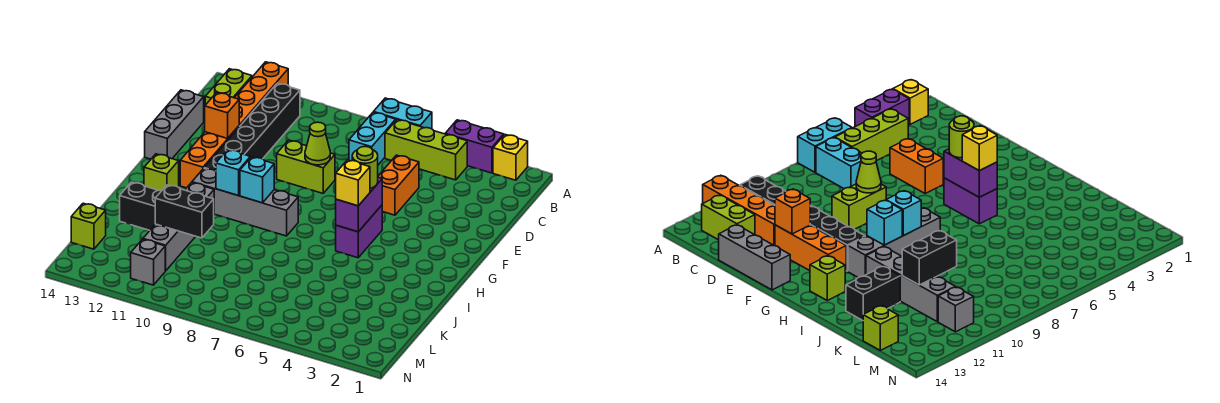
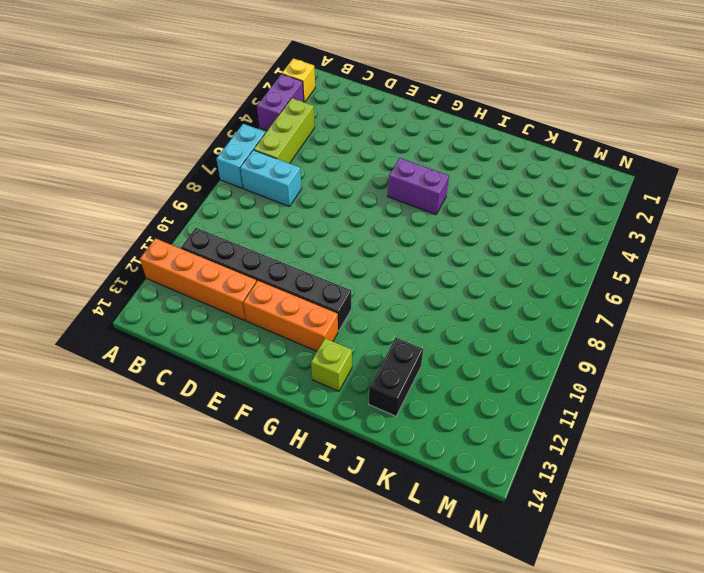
none -> lime brick B13:C13 level 1
none -> orange brick D5:E5 level 1
none -> grey brick D14:F14 level 1

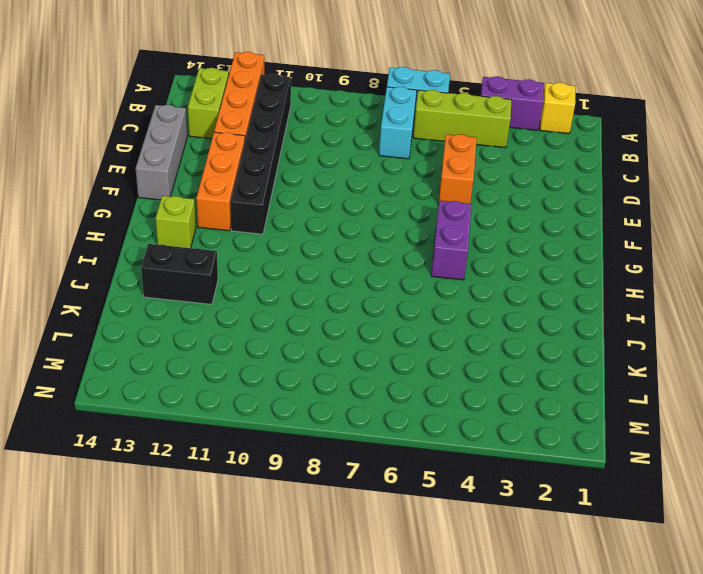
none -> lime brick E8:E9 level 1
none -> grey brick H8:H11 level 1
none -> grey brick I11:L11 level 1

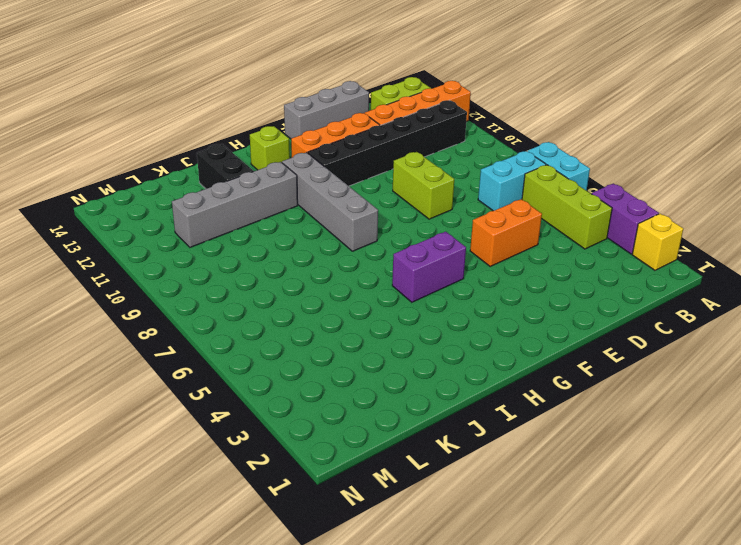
none -> lime brick L14 level 1
none -> grey brick M11 level 1
none -> lime cone E8 level 2

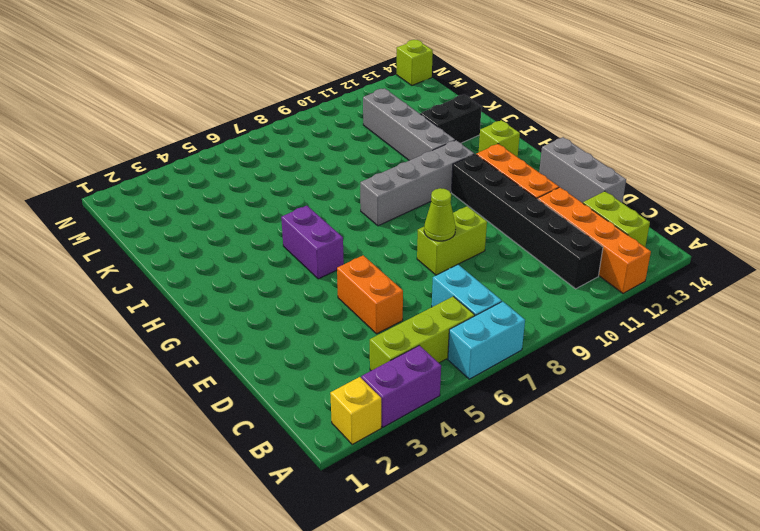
lime brick N14 level 1 -> lime brick L14 level 1
none -> grey brick M11 level 1
none -> orange brick E12 level 2
none -> purple brick G5:H5 level 2

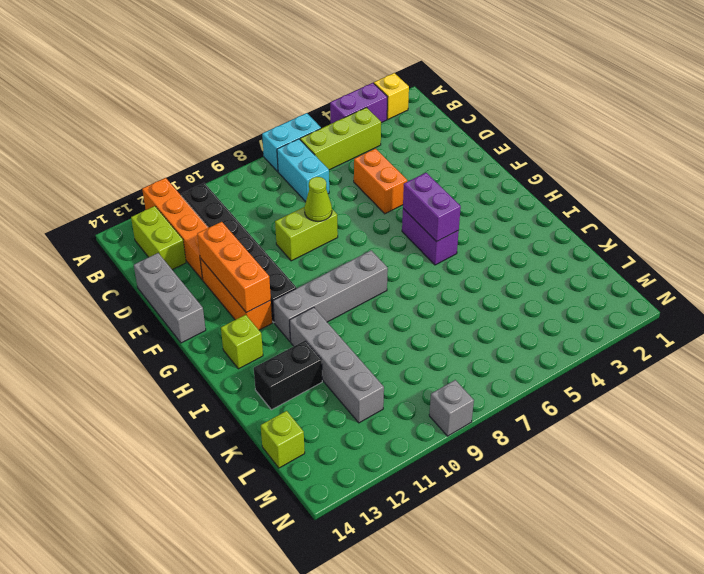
orange brick E12:G12 level 2 -> orange brick E12 level 2
grey brick N9 level 1 -> grey brick M11 level 1
none -> cyan brick H9 level 2
none -> cyan brick H10 level 2
none -> black brick K10:K11 level 2

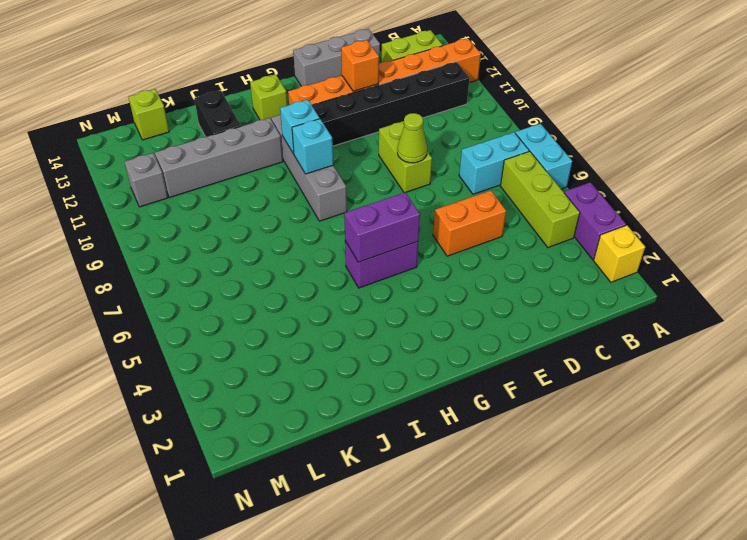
none -> black brick K10:K11 level 2
none -> lime round brick G5 level 3
none -> yellow brick H5 level 3

